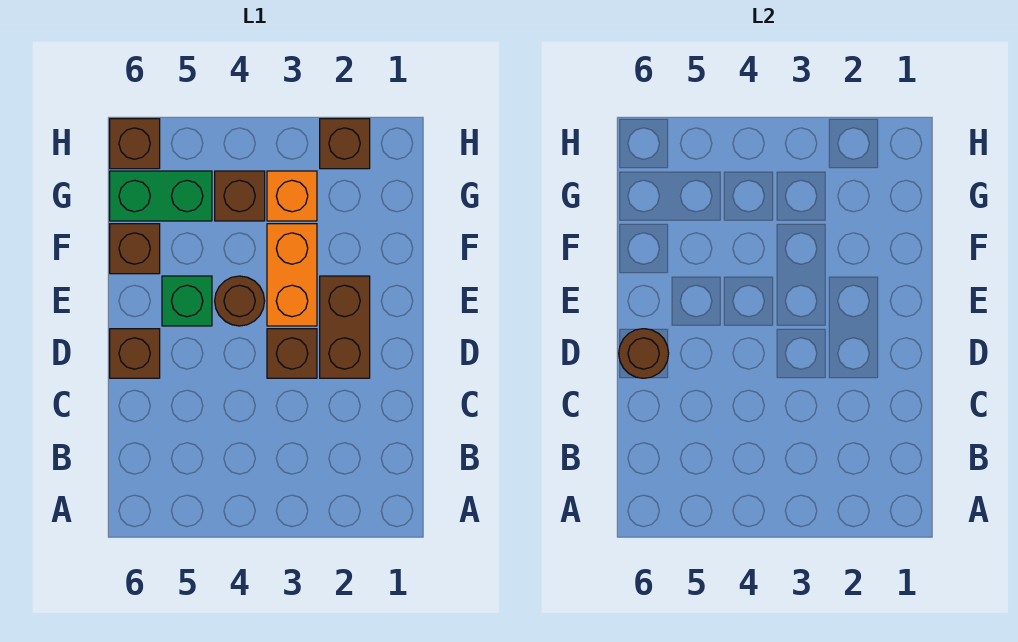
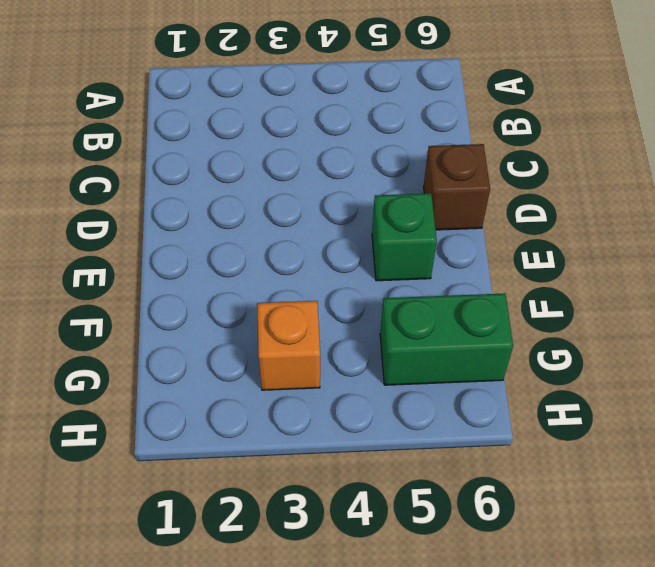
none -> brown brick D2:E2 level 1
none -> brown brick D3 level 1
none -> orange brick E3:F3 level 1

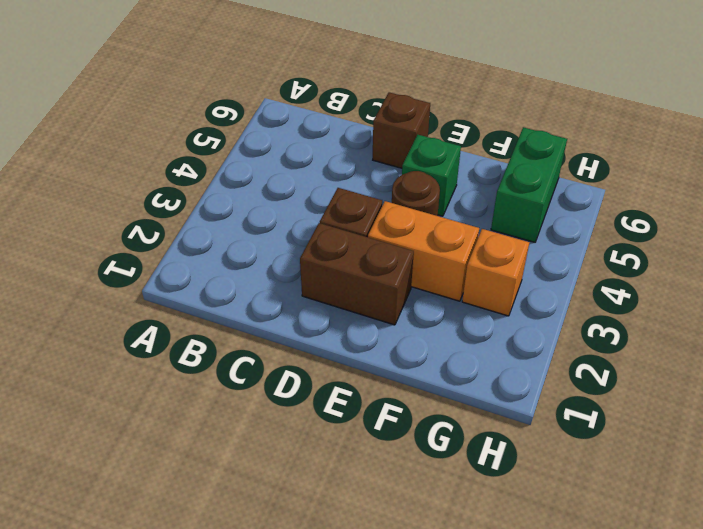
none -> brown brick F6 level 1
none -> brown brick G4 level 1
none -> brown brick H2 level 1

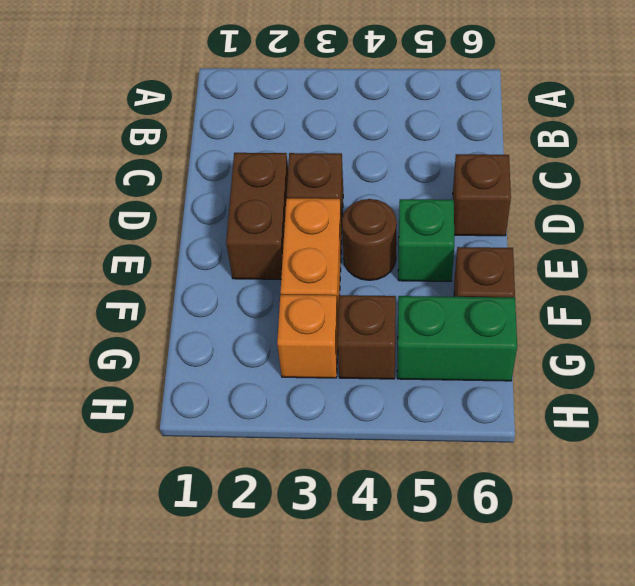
none -> brown brick H2 level 1
none -> brown brick H6 level 1
none -> brown round brick D6 level 2

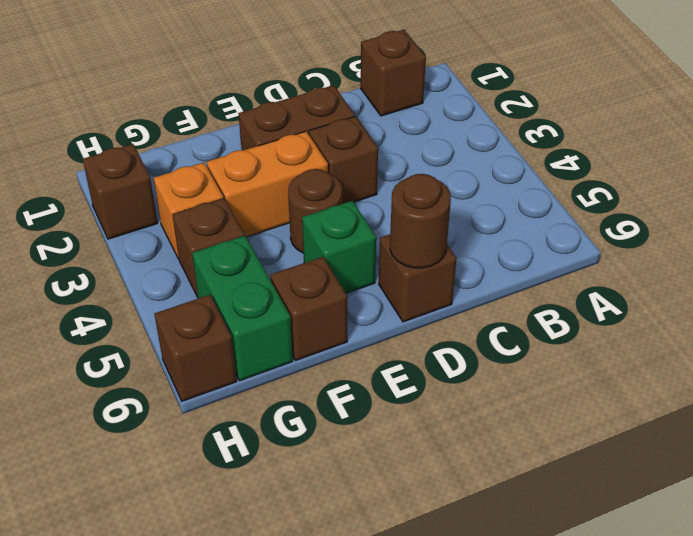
brown brick B1 level 1 -> none

